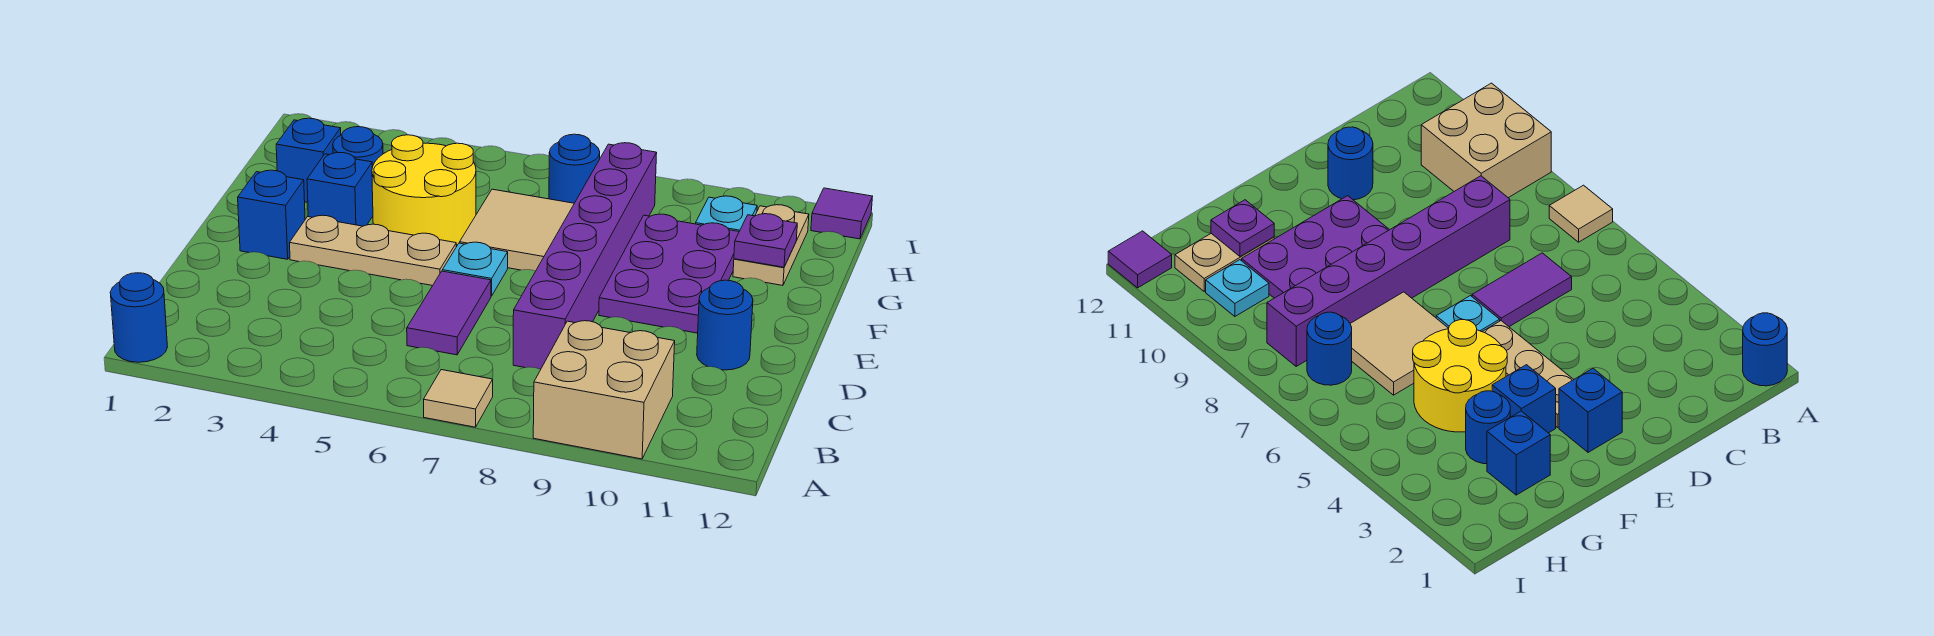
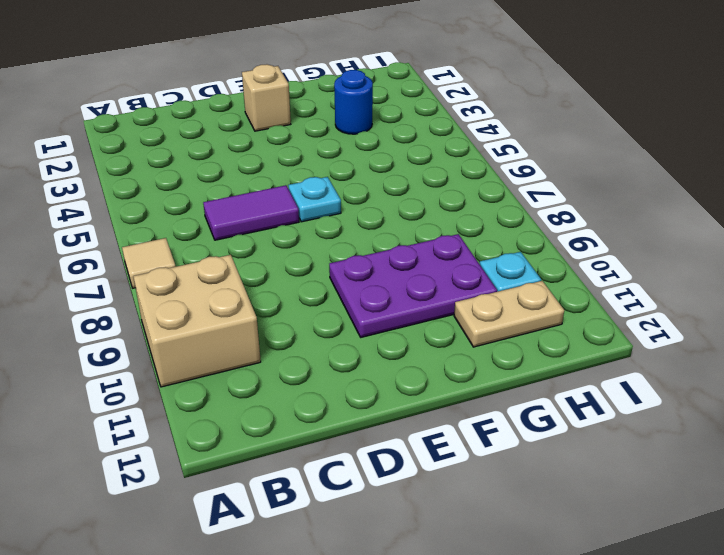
tan brick E2 level 1 -> blue brick E2 level 1
none -> blue round brick A1 level 1
none -> purple brick C8:H8 level 1
none -> blue round brick D11 level 1

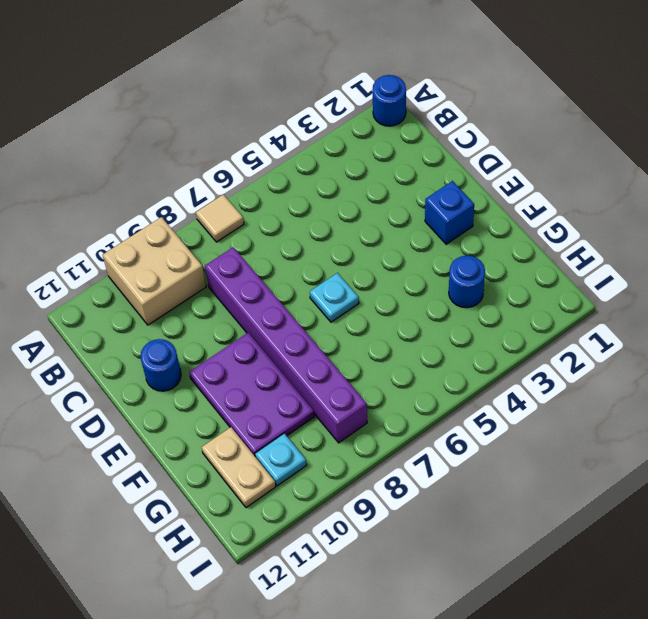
none -> purple tile C6:D6 level 1
none -> tan plate E3:E5 level 1
none -> blue brick F3 level 1

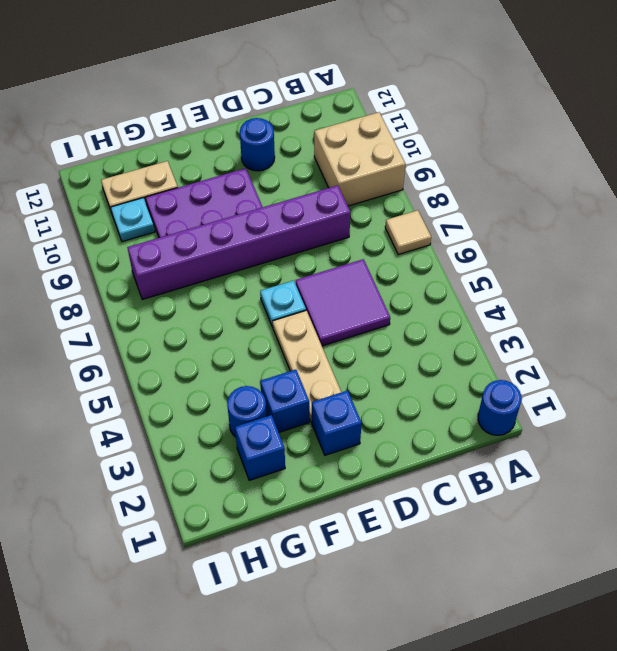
purple tile C5:D6 level 1 -> purple tile C6:D6 level 1
none -> yellow round brick F4:G5 level 1
none -> tan tile F6:G7 level 1
none -> blue round brick H7 level 1

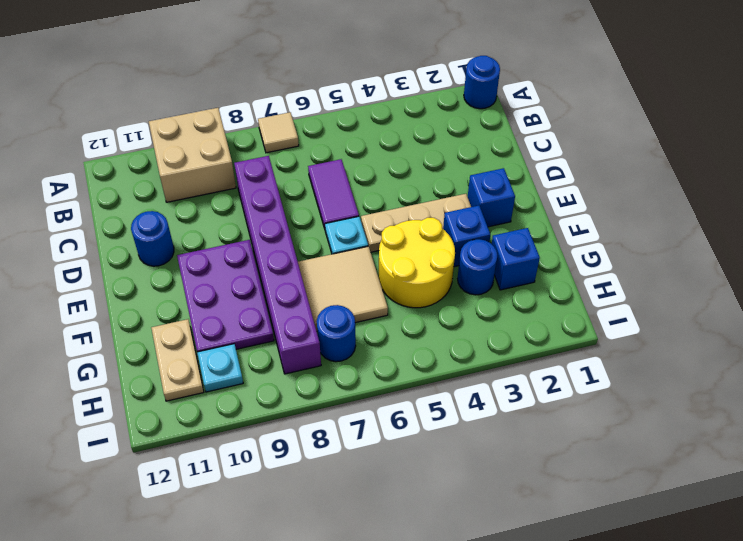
none -> purple tile I12 level 1
none -> purple plate G11 level 2

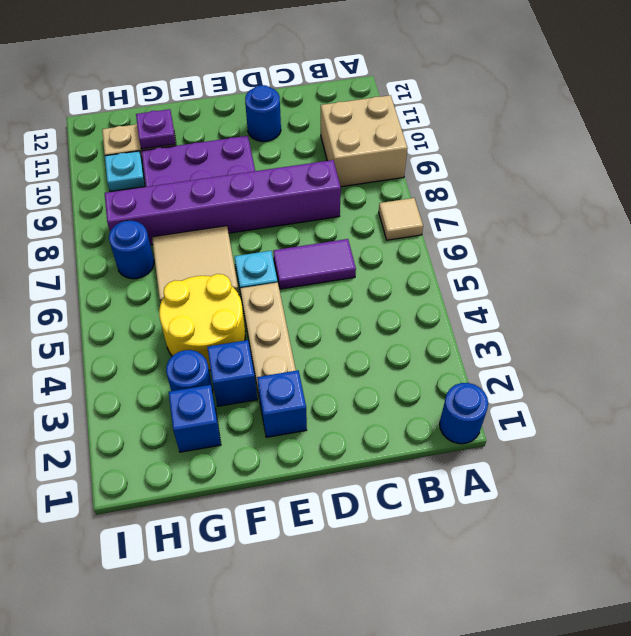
none -> purple tile I12 level 1

